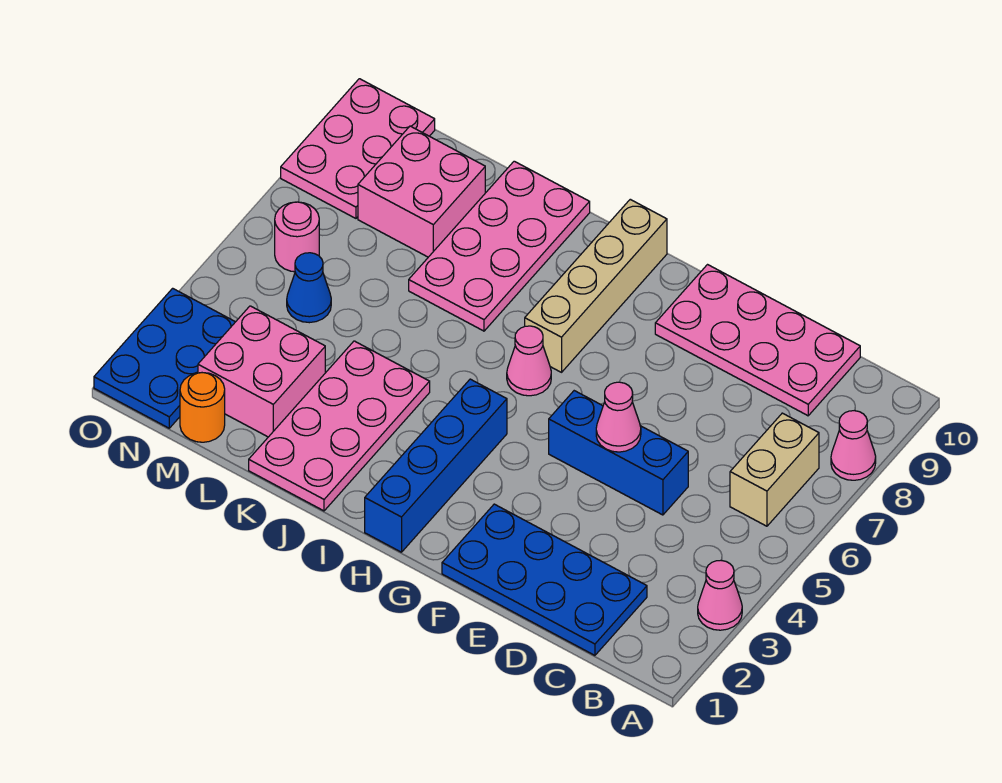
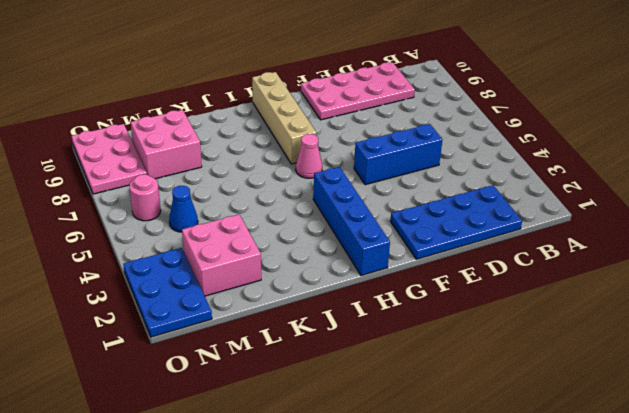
none -> pink cone A3 level 1
none -> pink cone A8 level 1
none -> tan brick B6:B7 level 1

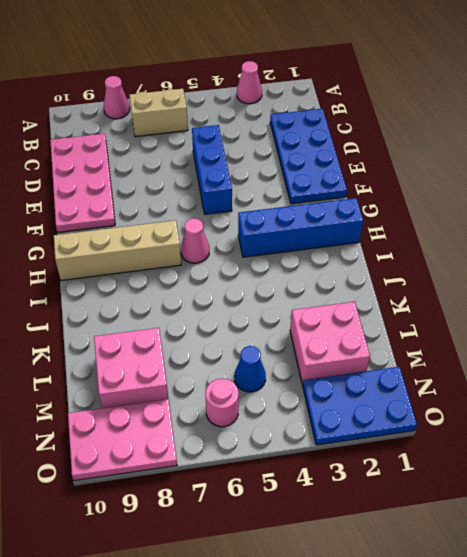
none -> pink plate J1:K4 level 1
none -> pink plate J7:K10 level 1
none -> orange round brick M1 level 1

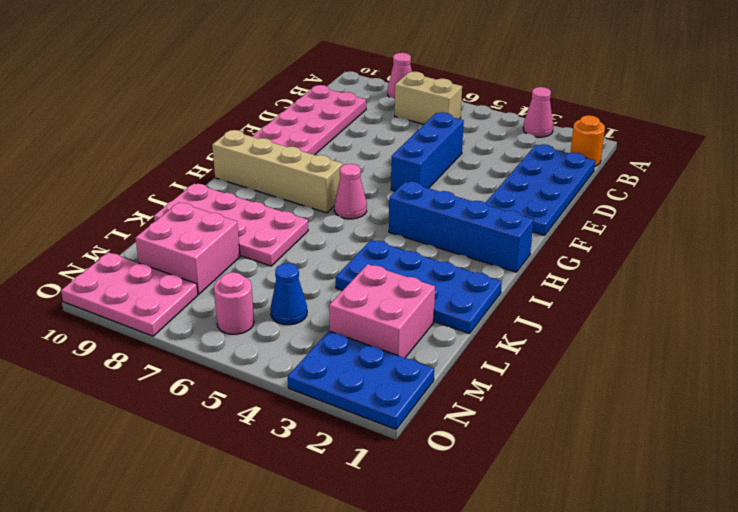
orange round brick B1 level 1 -> orange round brick M1 level 1
blue plate J1:K4 level 1 -> pink plate J1:K4 level 1
none -> pink cone E5 level 2

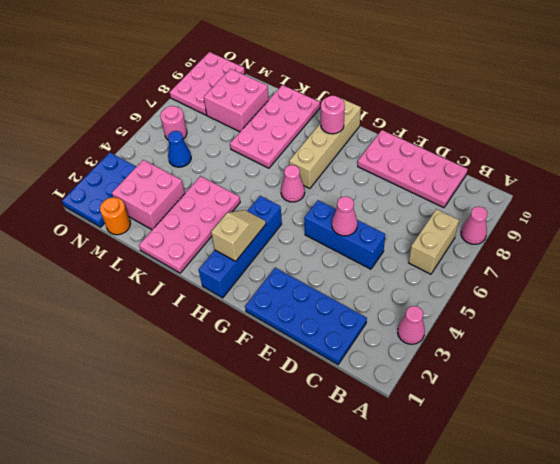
tan slope H2:H3 level 2 top 2 -> none
pink round brick H9 level 2 -> none

